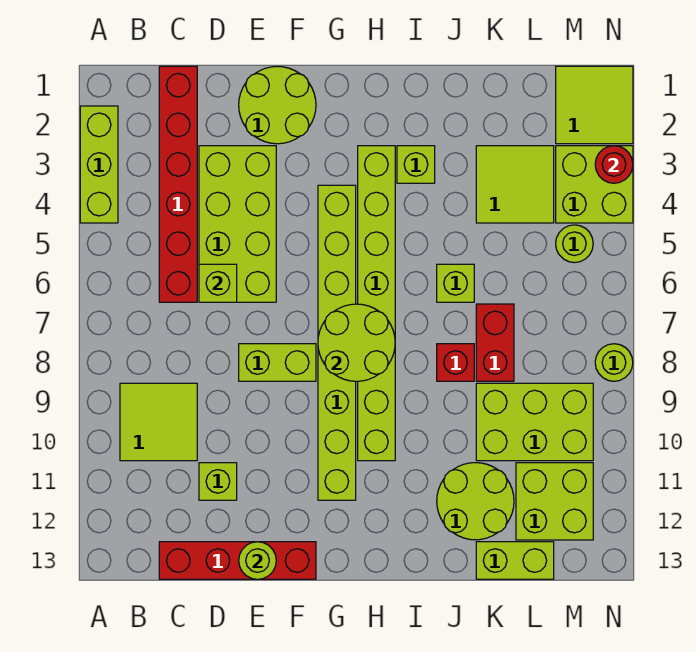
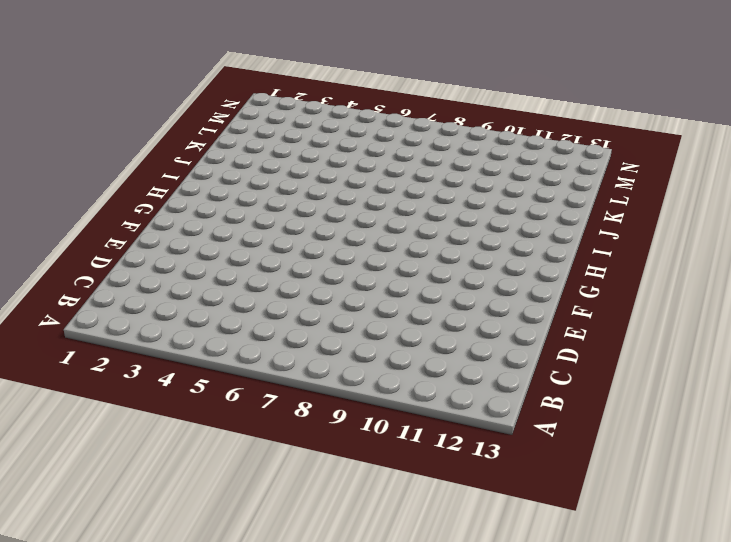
none -> lime brick A2:A4 level 1
none -> lime tile B9:C10 level 1
none -> red brick C1:C6 level 1

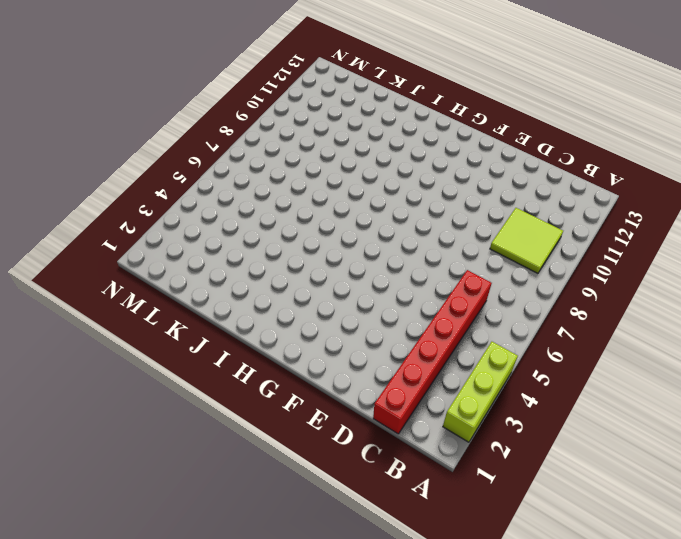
none -> red brick C13:F13 level 1
none -> lime brick D3:E6 level 1
none -> lime brick D11 level 1

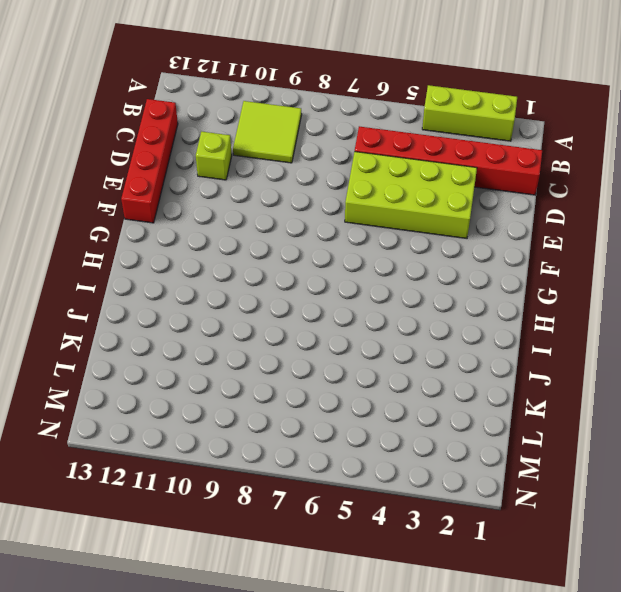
none -> lime round brick E1:F2 level 1
none -> lime brick E8:F8 level 1
none -> lime brick G4:G11 level 1

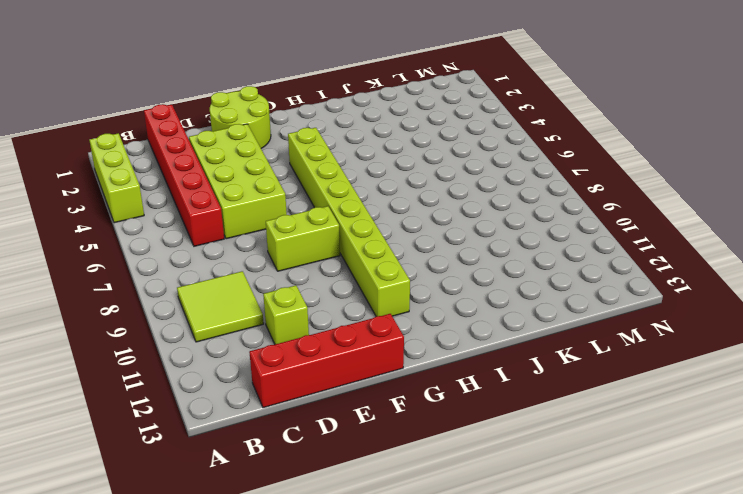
none -> lime brick H3:H10 level 1
none -> lime brick I3 level 1
none -> lime brick J6 level 1

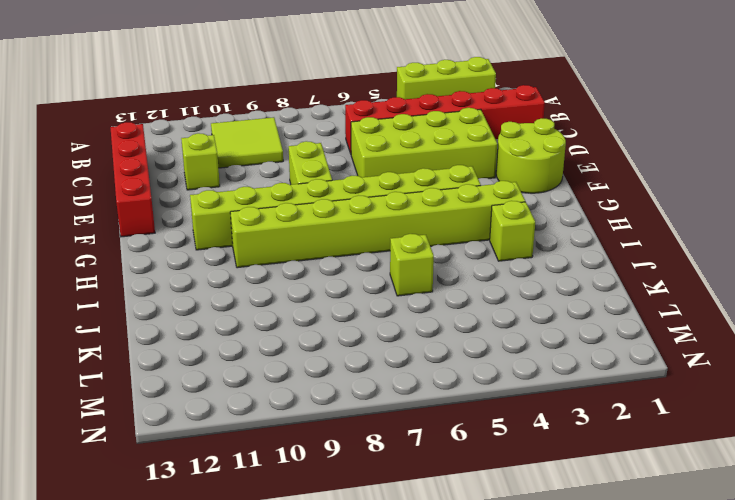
none -> red brick J8 level 1
none -> lime round brick J11:K12 level 1
none -> lime tile K3:L4 level 1

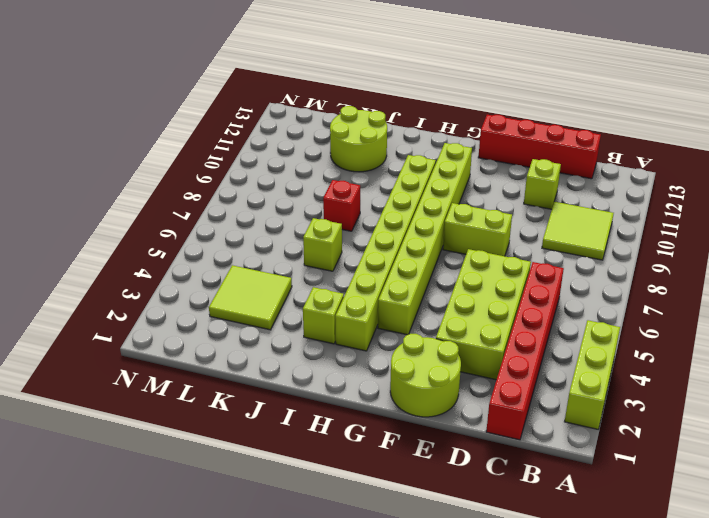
none -> red brick K7:K8 level 1
none -> lime brick K9:M10 level 1
none -> lime brick K13:L13 level 1

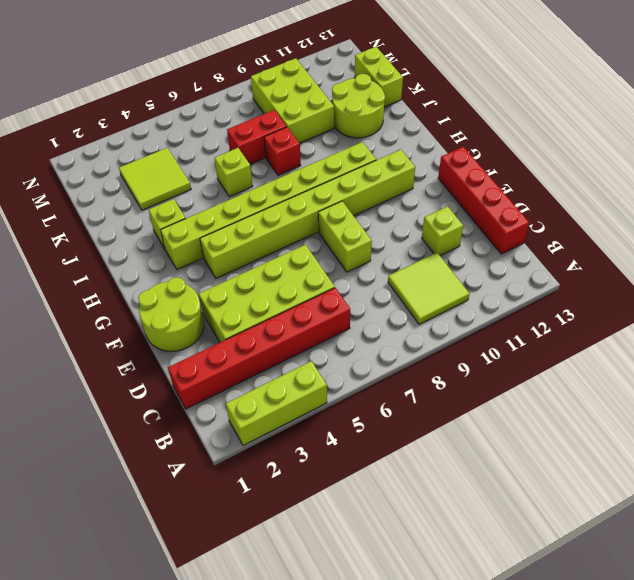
none -> lime brick L11:M12 level 1
none -> lime tile M1:N2 level 1
none -> lime brick M3:N4 level 1

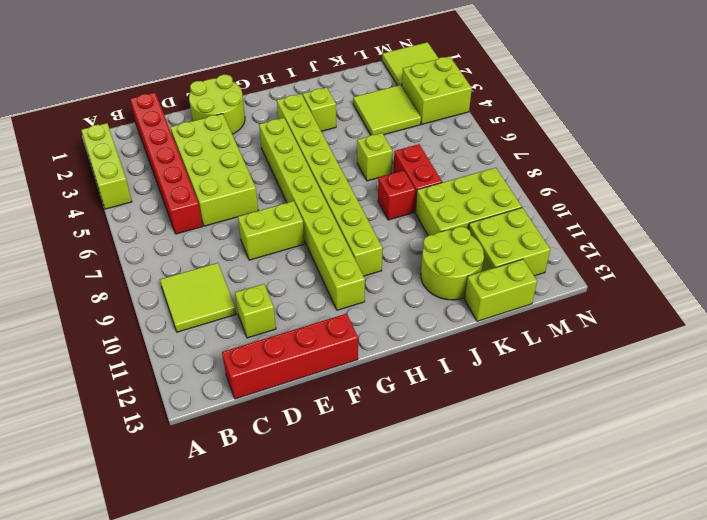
none -> lime round brick M5 level 1
none -> lime round brick N8 level 1
none -> lime brick D6 level 2

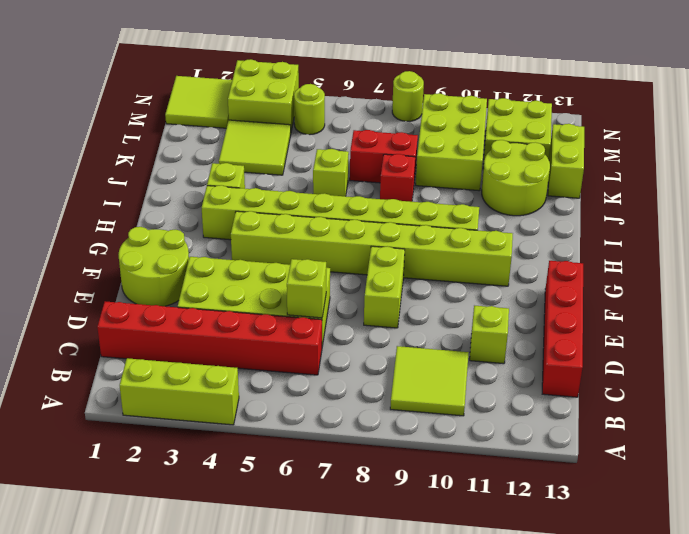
none -> lime round brick E13 level 2
none -> lime round brick G7:H8 level 2
none -> red round brick N3 level 2

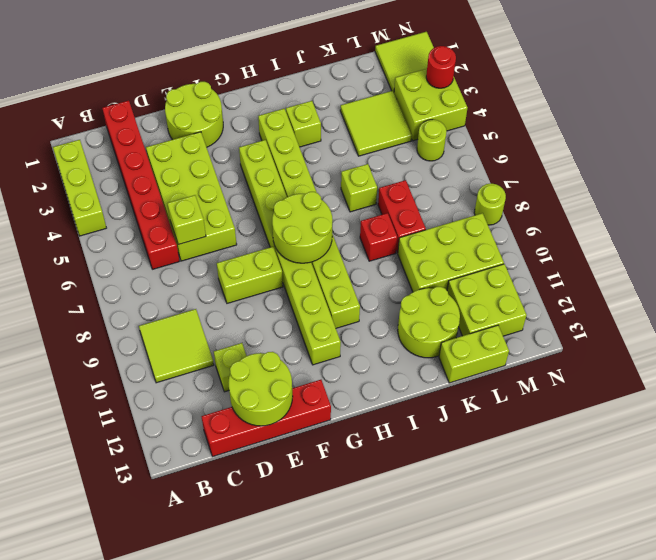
lime round brick D12:E13 level 2 -> lime round brick E13 level 2

